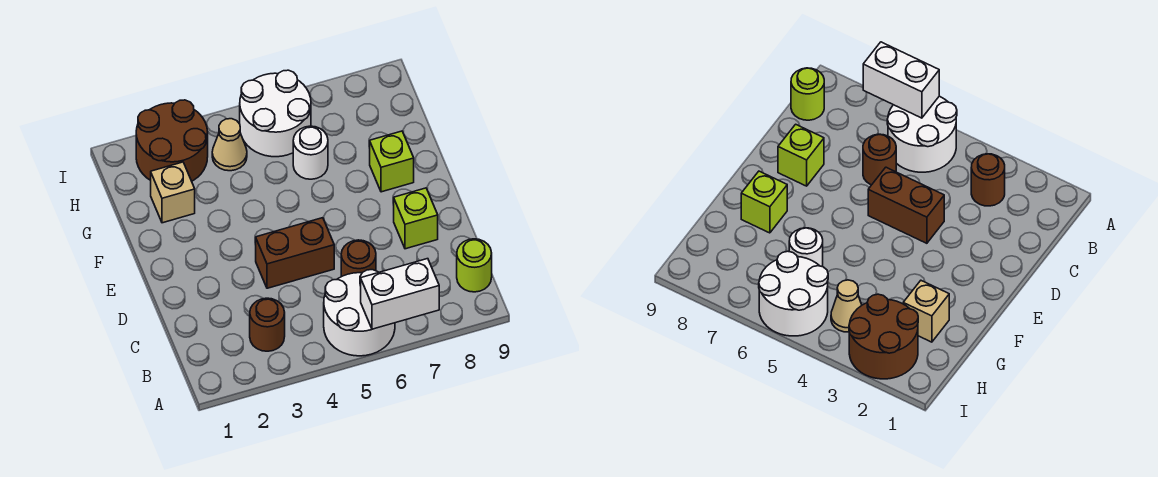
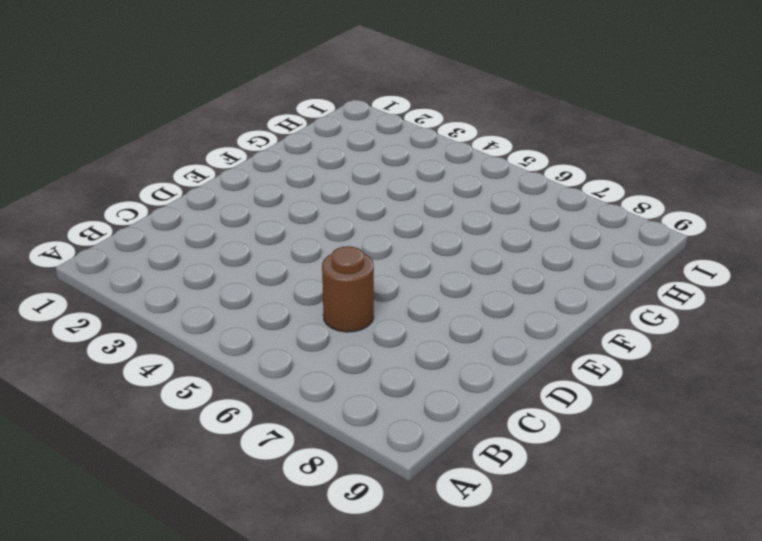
none -> white round brick A5:B6 level 1
none -> brown round brick B3 level 1
none -> lime round brick B9 level 1

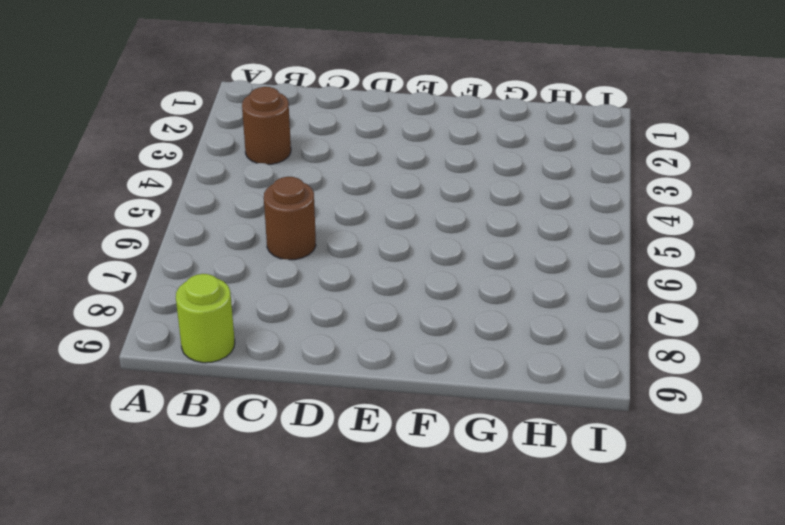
none -> white round brick A5:B6 level 1
none -> brown brick D4:D5 level 1
none -> lime brick D8 level 1

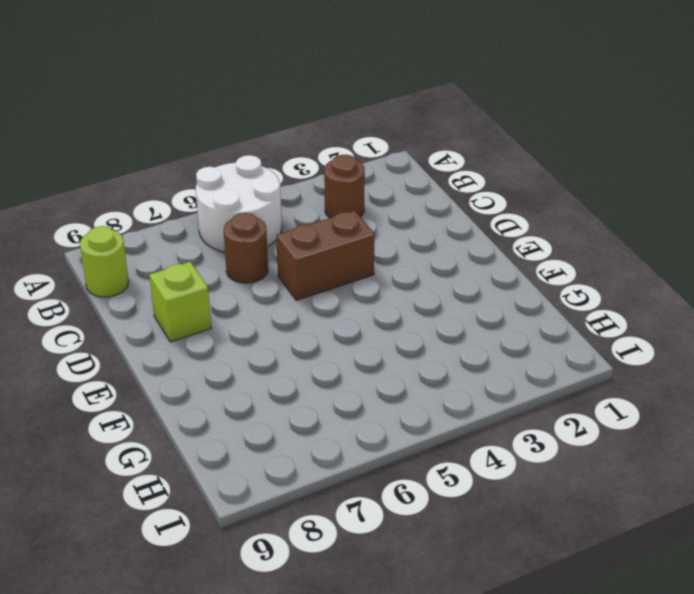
none -> lime brick F8 level 1
none -> tan brick G2 level 1
none -> white round brick G6 level 1

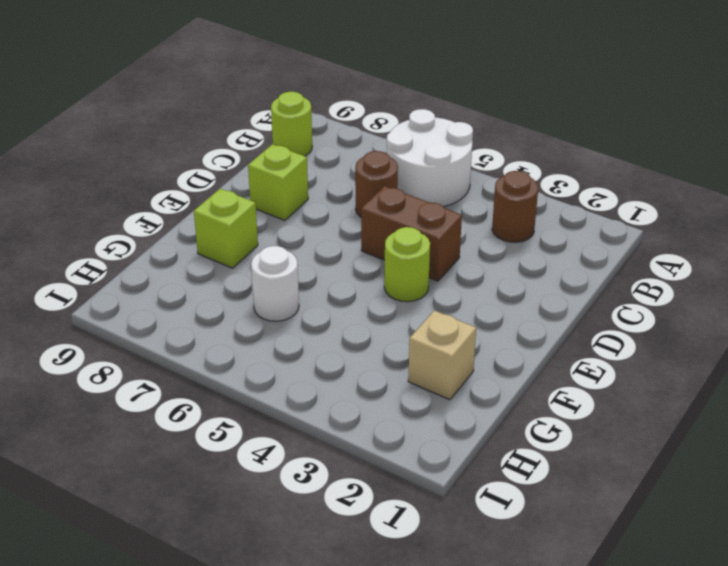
lime round brick E4 level 1 -> none
none -> brown round brick H2:I3 level 1
none -> tan cone H4 level 1
none -> white round brick H5:I6 level 1

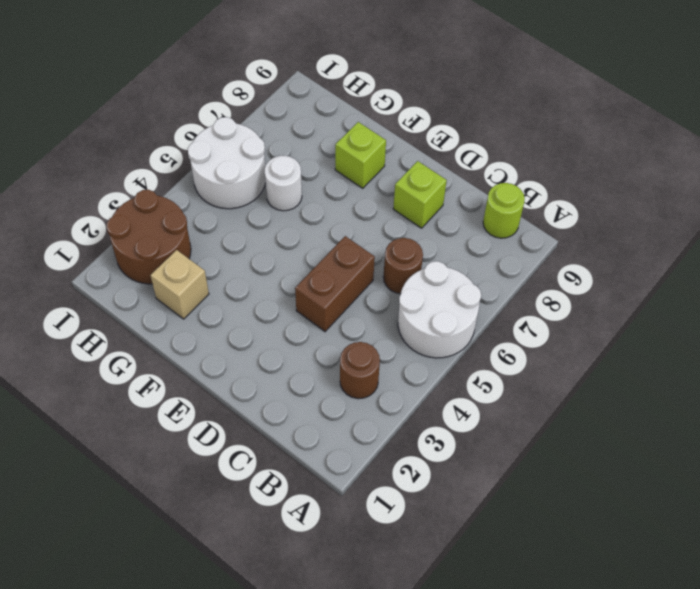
none -> tan cone H4 level 1
none -> white brick A6:A7 level 2

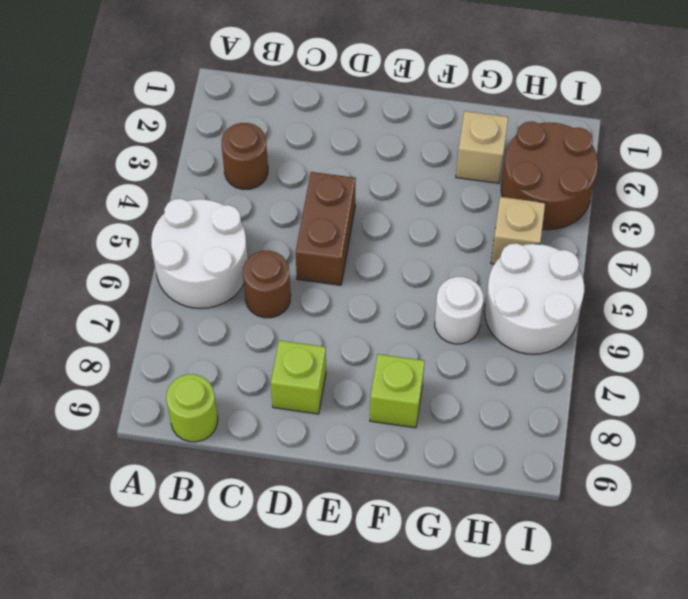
tan brick H4 level 1 -> tan cone H4 level 1
none -> white brick A6:A7 level 2

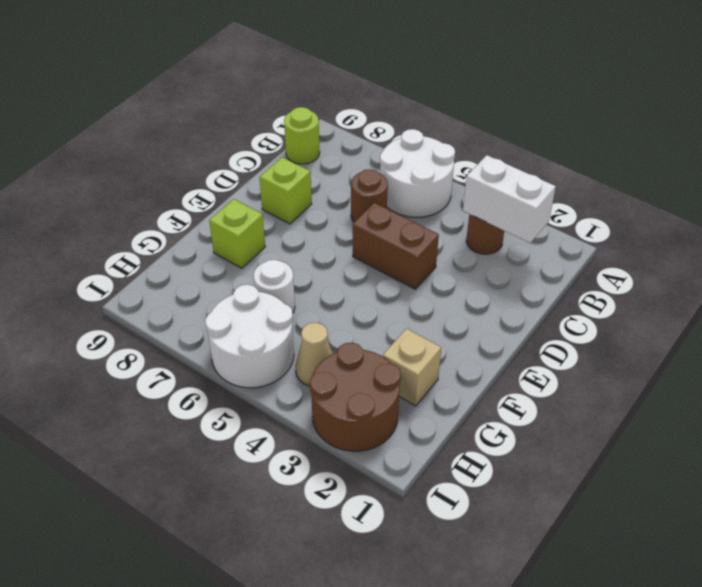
white brick B2:B3 level 2 -> white brick A6:A7 level 2

